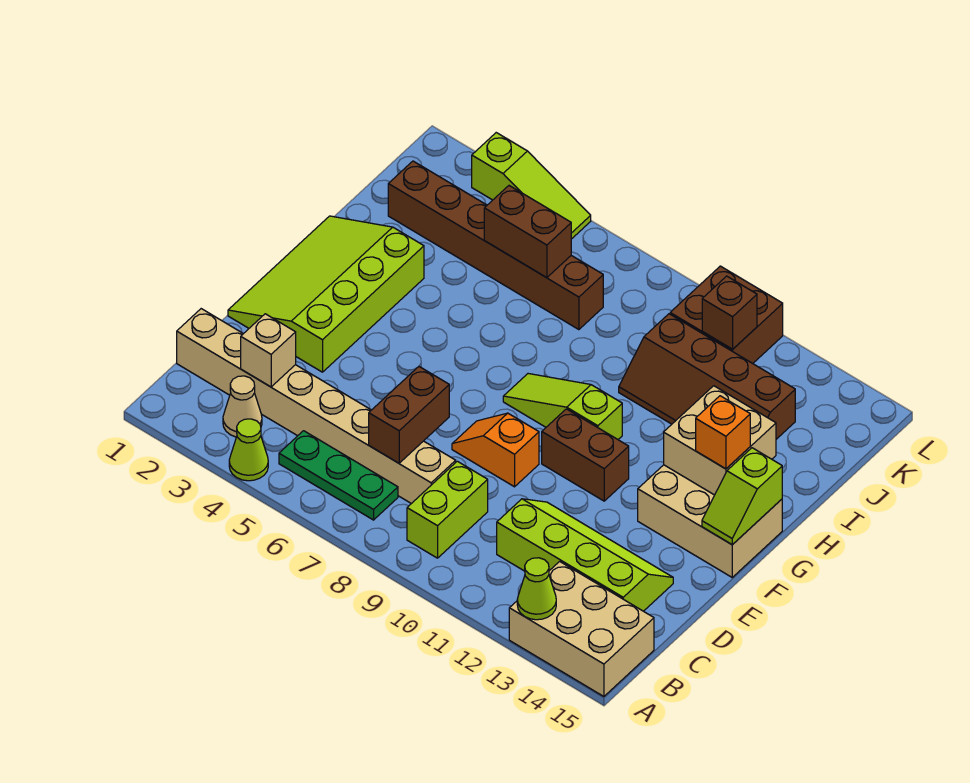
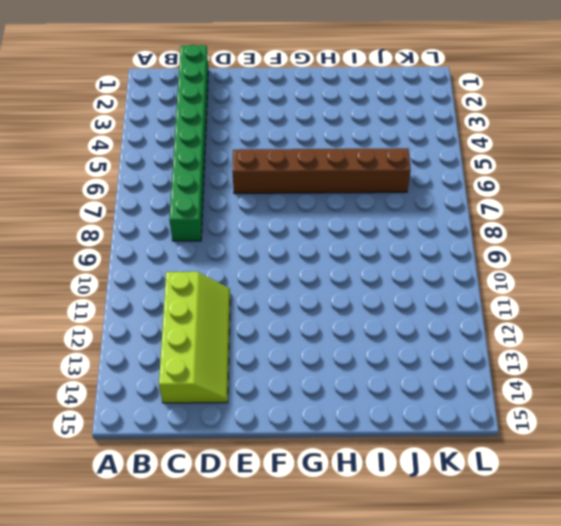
green brick C1:C8 level 1 -> tan brick C1:C8 level 1
brown brick E6:J6 level 1 -> brown brick J2:J7 level 1
none -> lime cone A4 level 1
none -> tan brick A13:B15 level 1
none -> tan cone B3 level 1

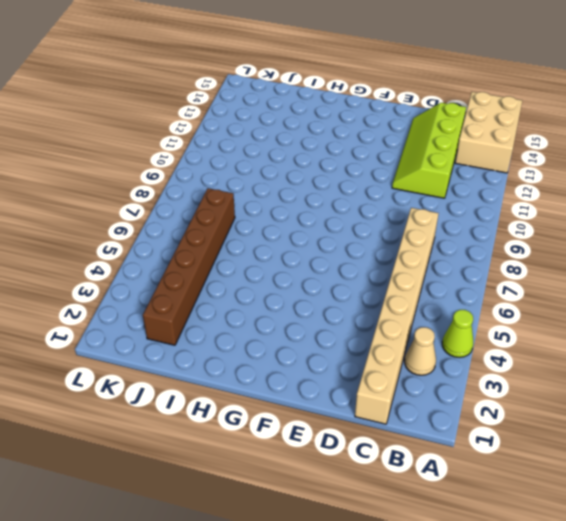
none -> green plate B5:B7 level 1
none -> lime brick B9:C9 level 1
none -> lime slope E1:H3 level 1 top 3

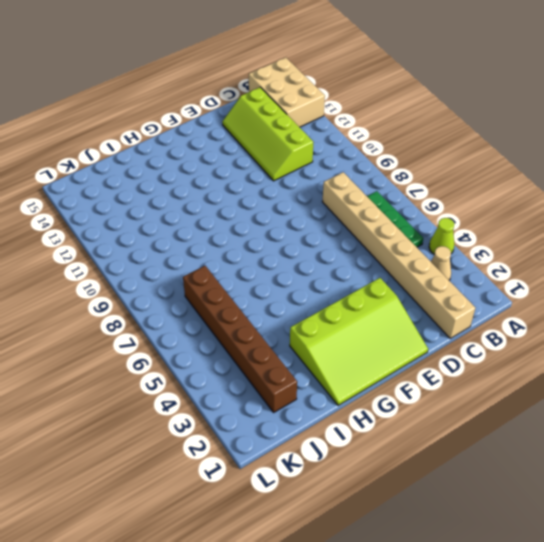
none -> lime brick B9:C9 level 1
none -> orange slope E8:E9 level 1 top 9
none -> brown brick F10:F11 level 1

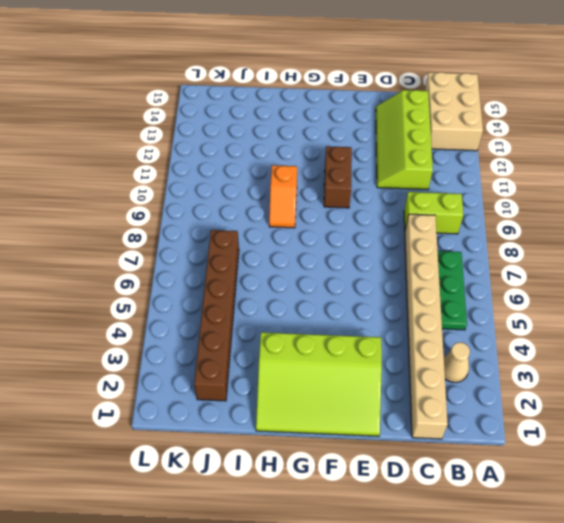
orange slope H9:H10 level 1 top 10 -> orange slope E8:E9 level 1 top 9
none -> lime cone A4 level 1
none -> tan brick F13:G15 level 1
none -> lime slope G8:G10 level 1 top 10

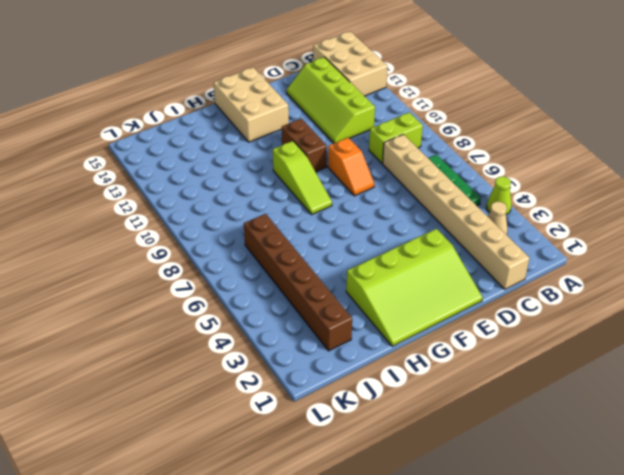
none -> brown slope I10:J13 level 1 top J
none -> brown brick K10:L11 level 1
none -> lime slope L3:L5 level 1 top 3

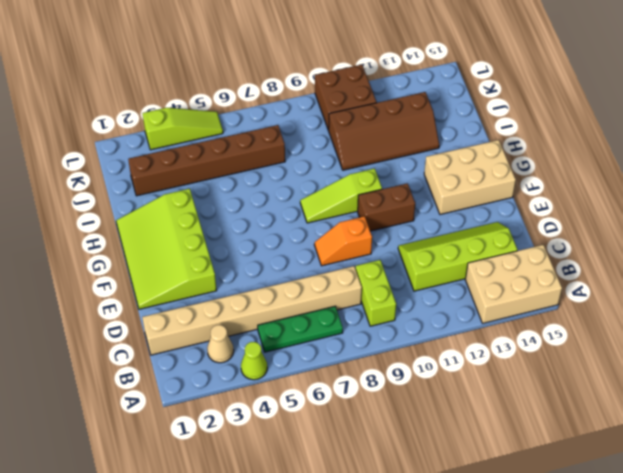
none -> lime cone A13 level 2
none -> tan brick C3 level 2
none -> brown brick C7:D7 level 2

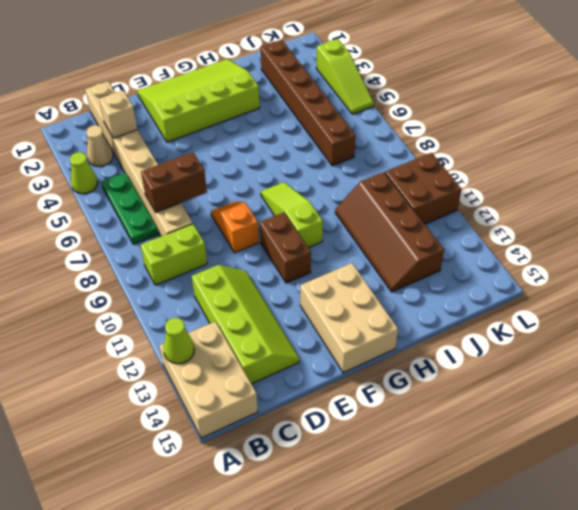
none -> lime slope F15:G15 level 2 top G
none -> tan brick G13:H14 level 2
none -> brown brick J5:J6 level 2

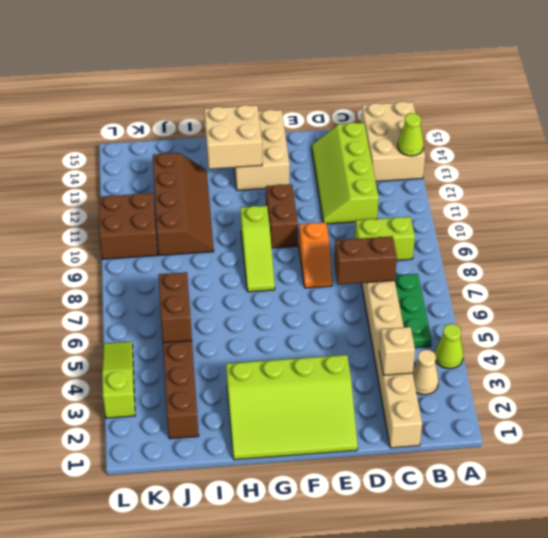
none -> lime slope F15:G15 level 2 top G
none -> brown brick K11 level 2
none -> orange brick G14 level 3

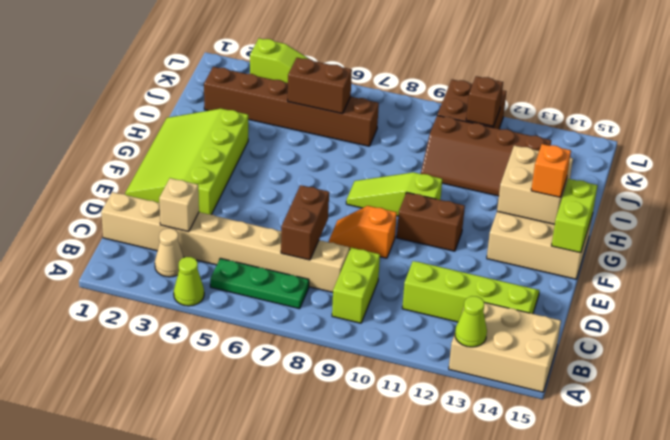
lime brick F15:G15 level 2 -> lime slope F15:G15 level 2 top G

